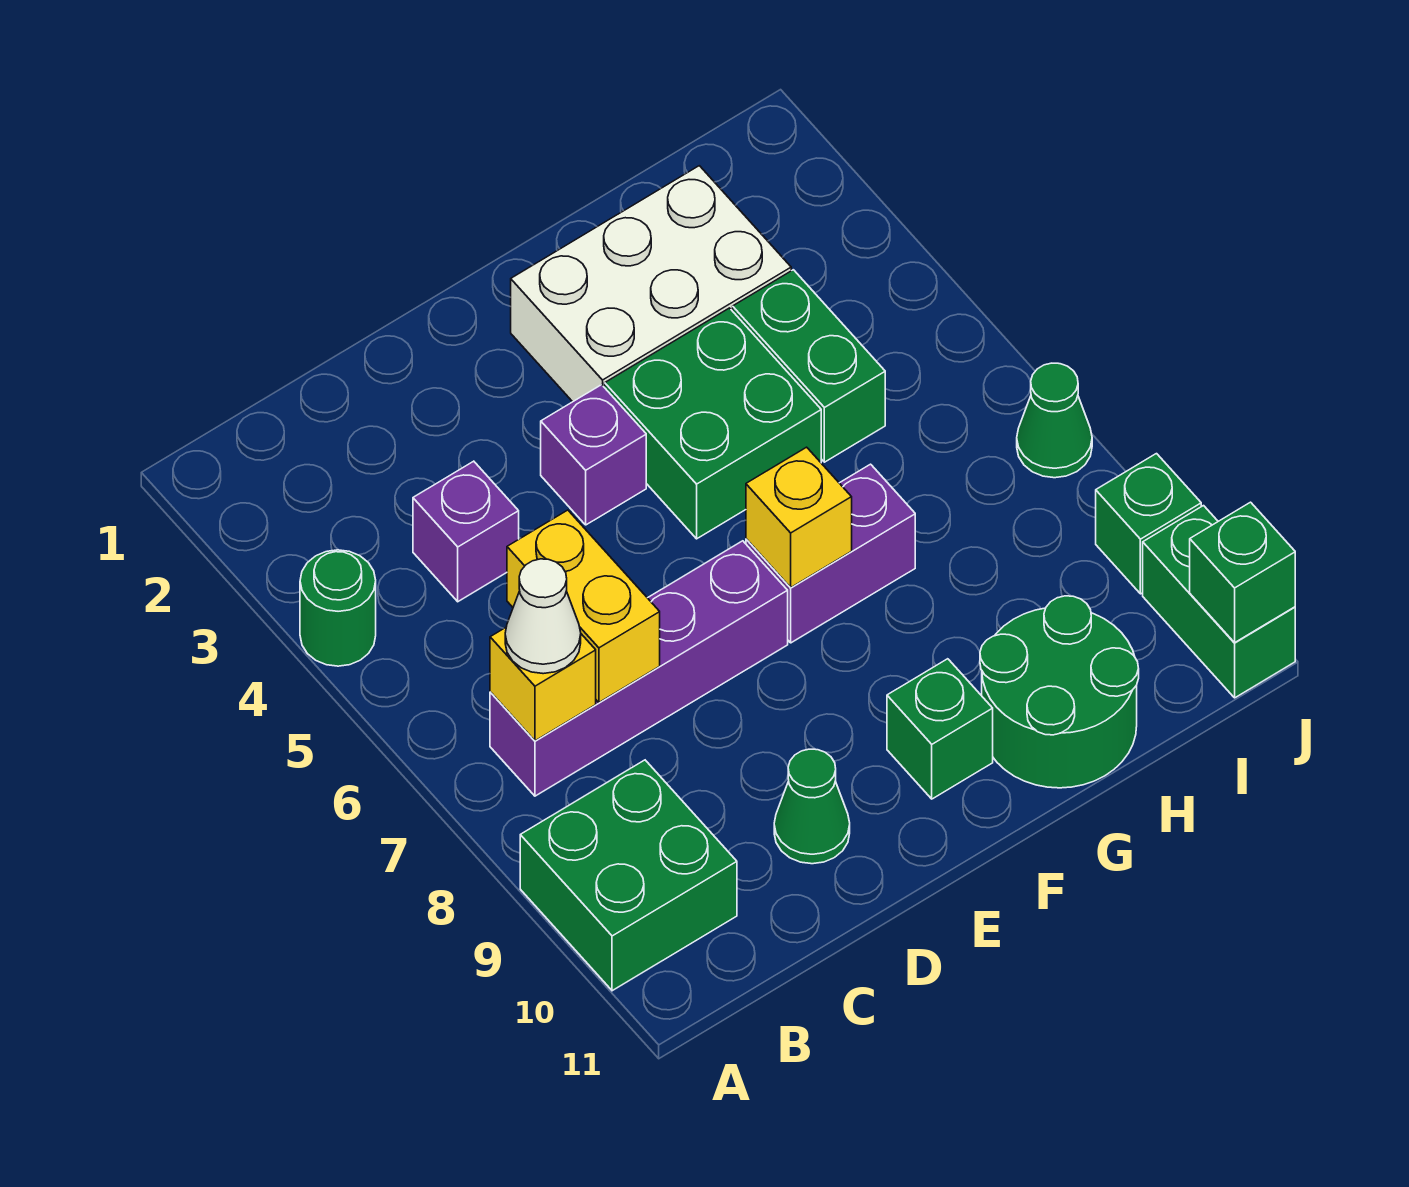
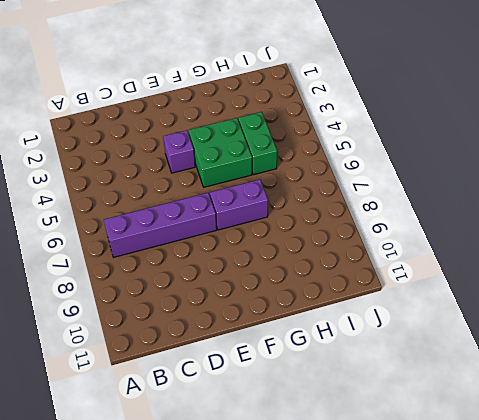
none -> green round brick A4 level 1
none -> green brick A9:B10 level 1
none -> purple brick C4 level 1

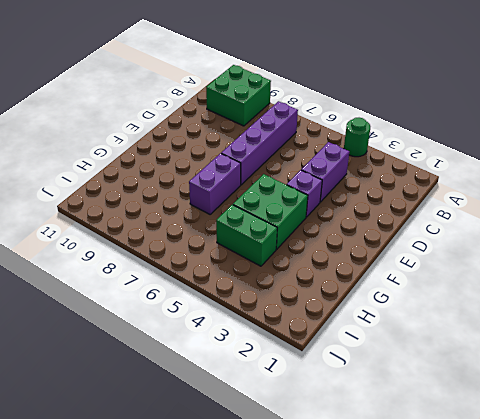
purple brick C4:D4 level 1 -> purple brick C4 level 1
none -> green cone D10 level 1
none -> white brick F2:H3 level 1
none -> green brick F10 level 1

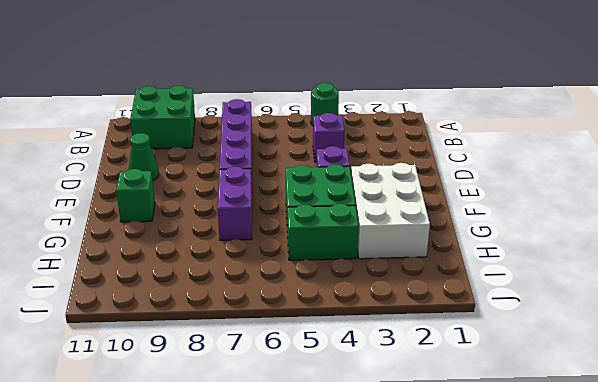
none -> green round brick G10:H11 level 1
none -> green cone J7 level 1
none -> green brick J9 level 1

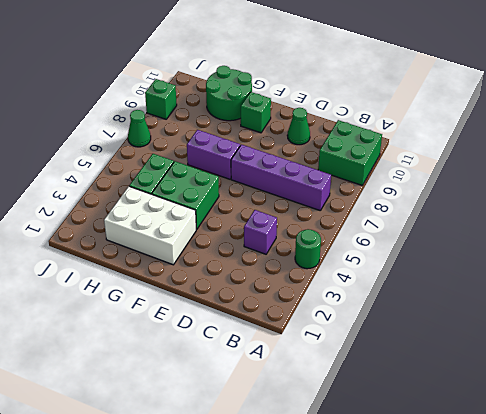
none -> purple brick E4 level 1
none -> green brick J10:J11 level 1
none -> yellow brick B7 level 2

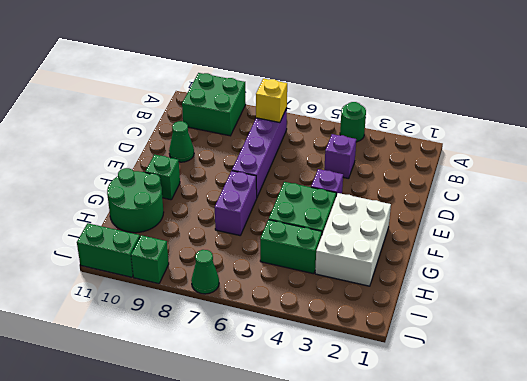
none -> yellow brick C6:C7 level 2
none -> yellow brick F7 level 2
none -> green brick J11 level 2

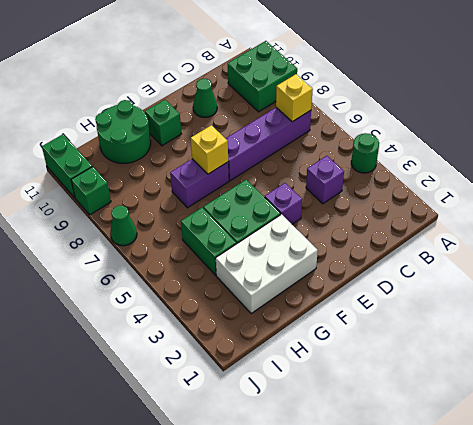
none -> yellow brick C6:C7 level 2
none -> green brick J11 level 2
none -> white cone B7 level 3

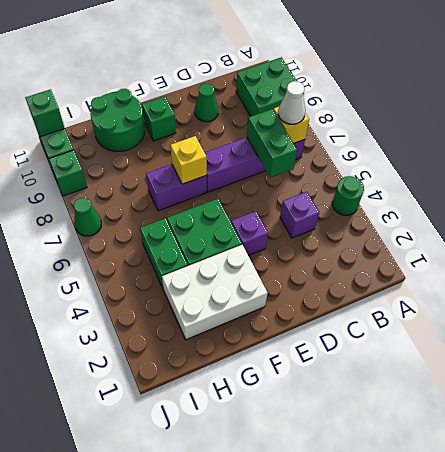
green brick C6:C7 level 2 -> yellow brick C6:C7 level 2

